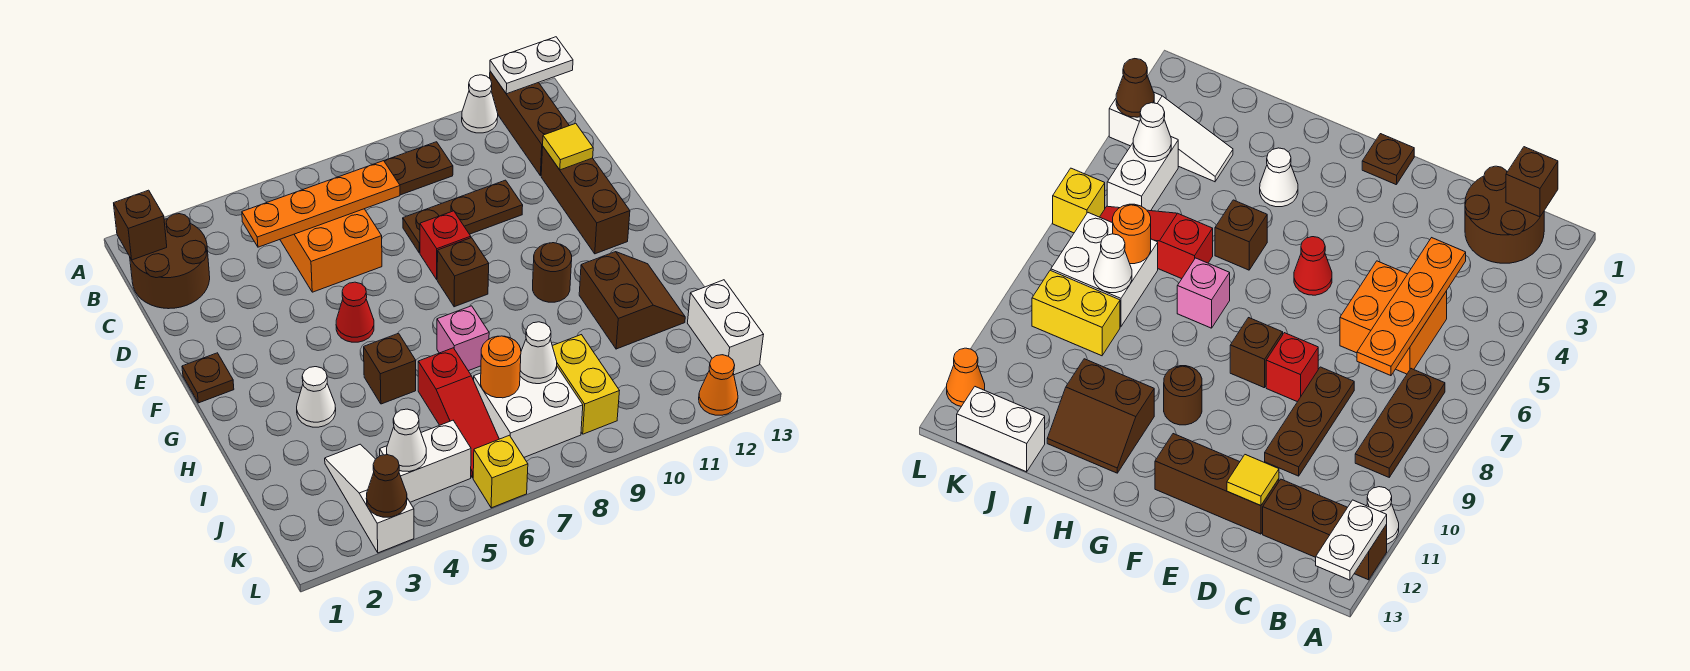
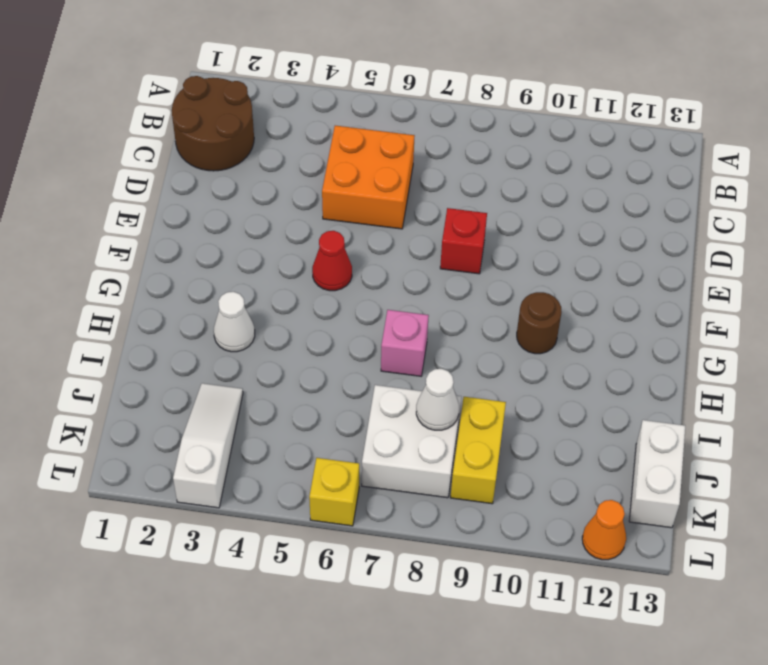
none -> white cone A11 level 1
none -> brown brick A12:C12 level 1
none -> brown plate B7:B9 level 1
none -> brown plate D8:D10 level 1

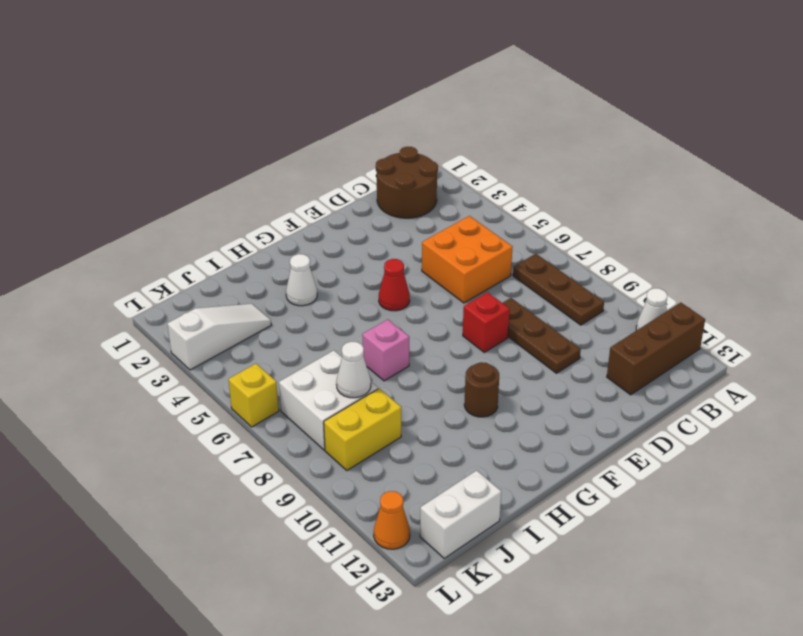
none -> brown brick D12:F12 level 1
none -> brown plate F1 level 1
none -> brown brick F8 level 1
none -> brown brick H5 level 1

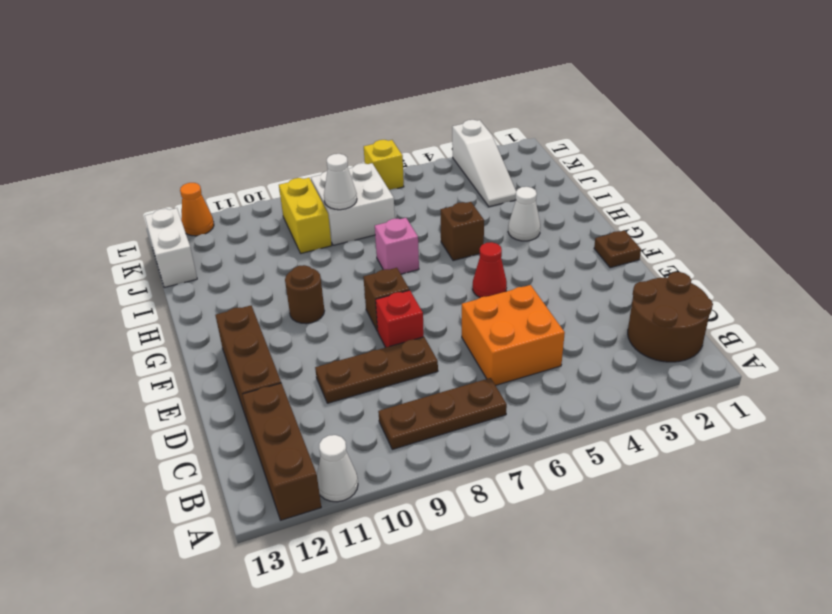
none -> brown slope H11:I12 level 1 top 11
none -> red slope I6:K6 level 1 top I
none -> white brick K4:K5 level 1
none -> white plate A12:A13 level 2

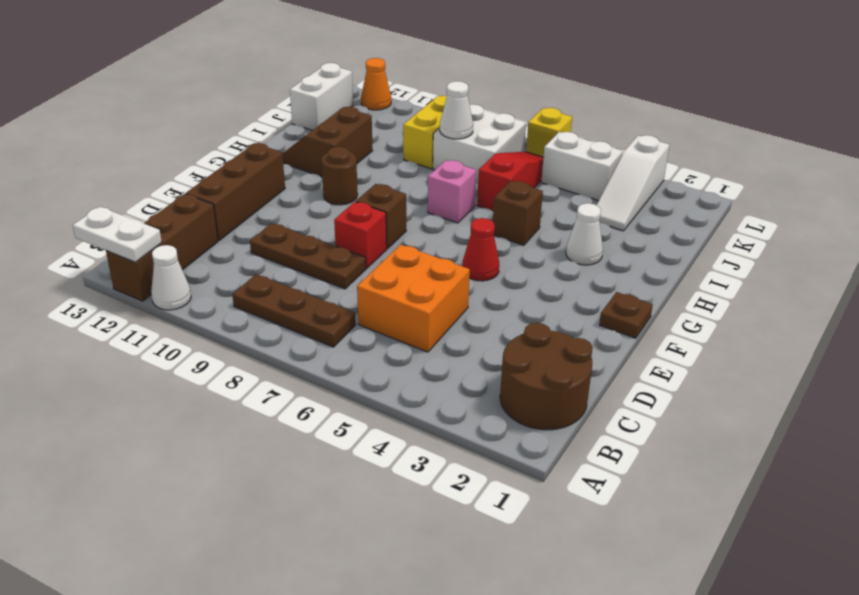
none -> brown brick B1 level 2
none -> orange plate C4:C7 level 2
none -> yellow tile D12 level 2
none -> orange round brick J7 level 2

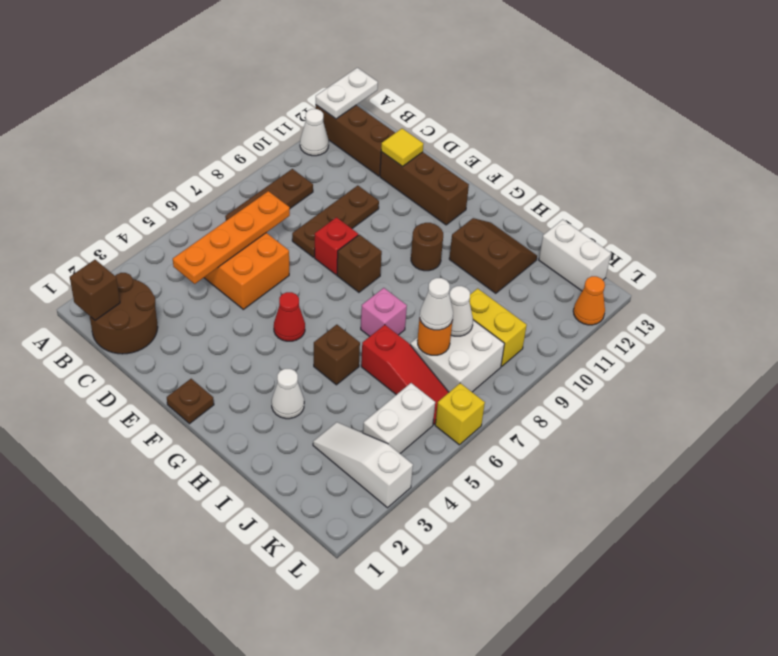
white cone J7 level 3 -> white cone K4 level 2
none -> brown cone L3 level 2

